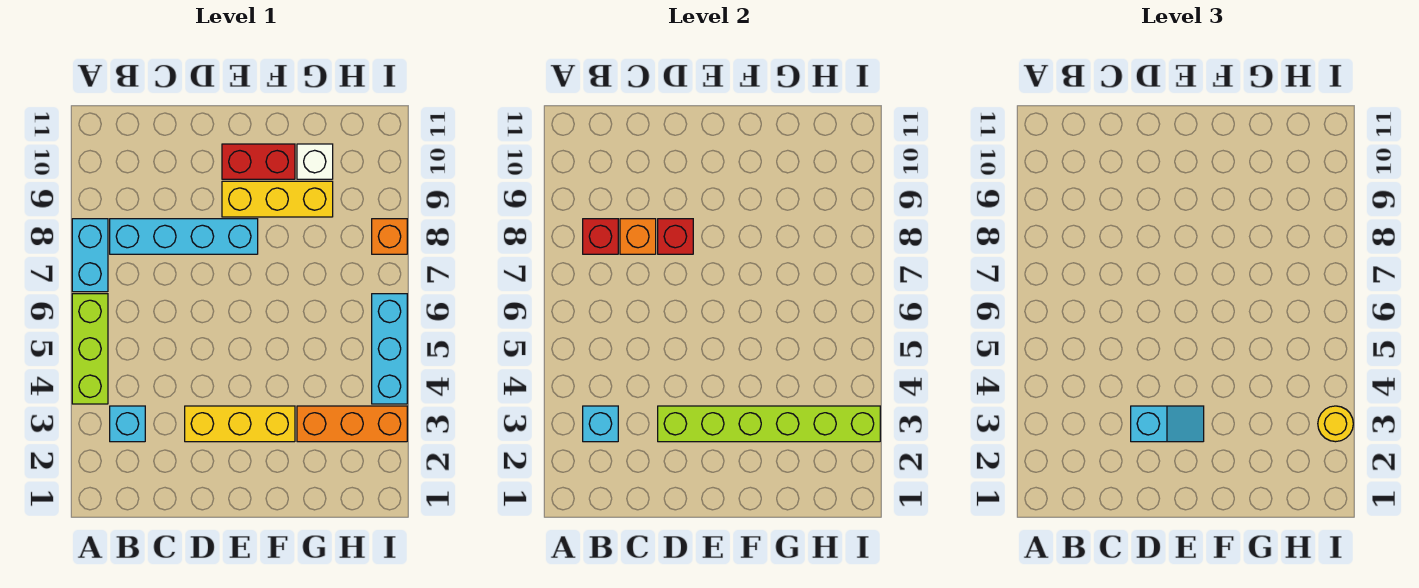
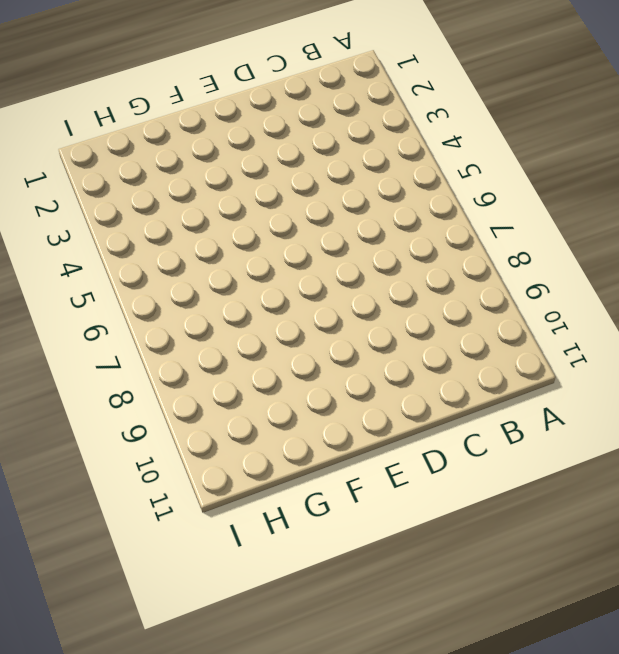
none -> lime brick A4:A6 level 1
none -> cyan brick A7:A8 level 1
none -> cyan brick B3 level 1

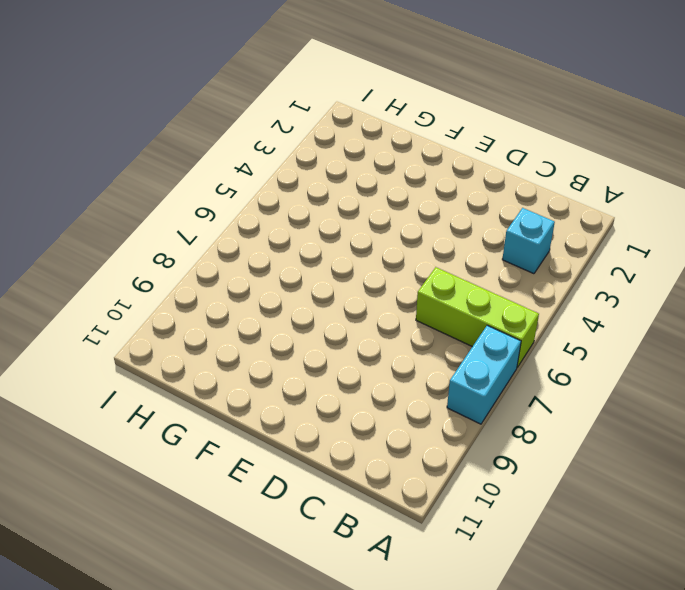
lime brick A6:C6 level 1 -> lime brick A4:A6 level 1
none -> cyan brick B8:E8 level 1
none -> yellow brick D3:F3 level 1
none -> yellow brick E9:G9 level 1

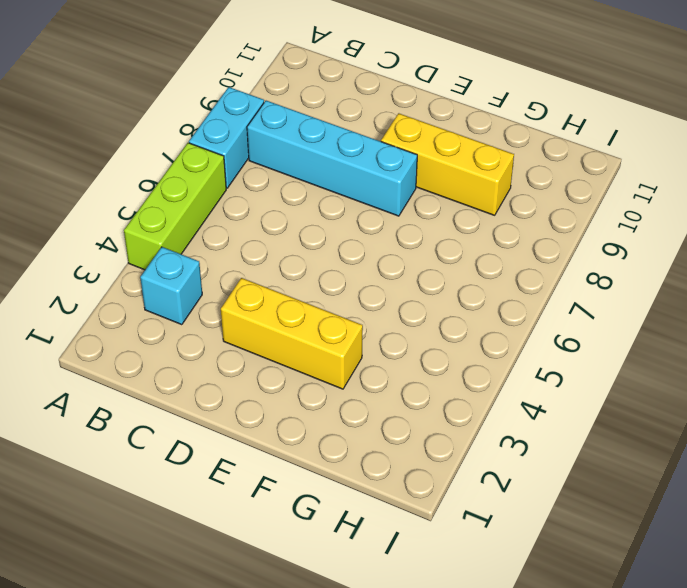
none -> red brick E10:F10 level 1
none -> orange brick G3:I3 level 1
none -> white brick G10 level 1

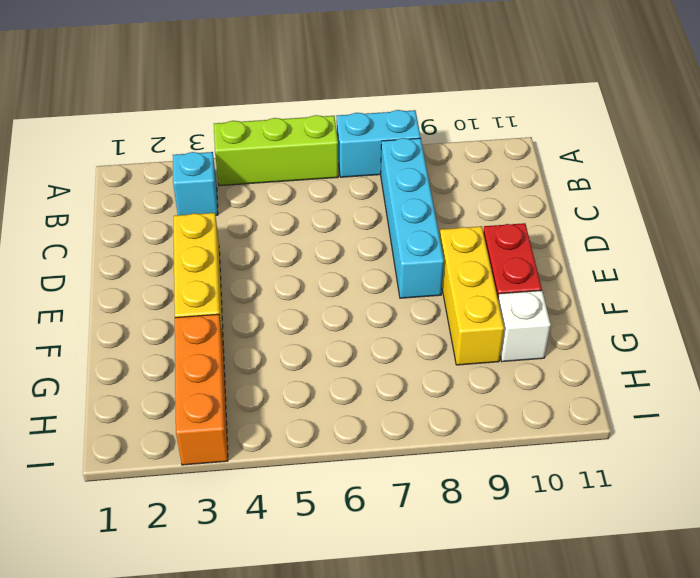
none -> cyan brick I4:I6 level 1
none -> orange brick I8 level 1
none -> cyan brick B3 level 2

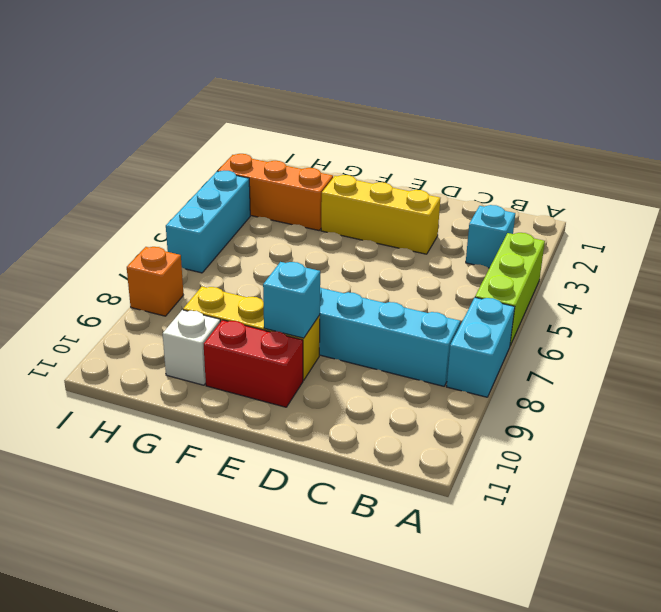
cyan brick E9 level 2 -> cyan brick B3 level 2
none -> red brick B8 level 2
none -> orange brick C8 level 2
none -> lime brick D3:I3 level 2

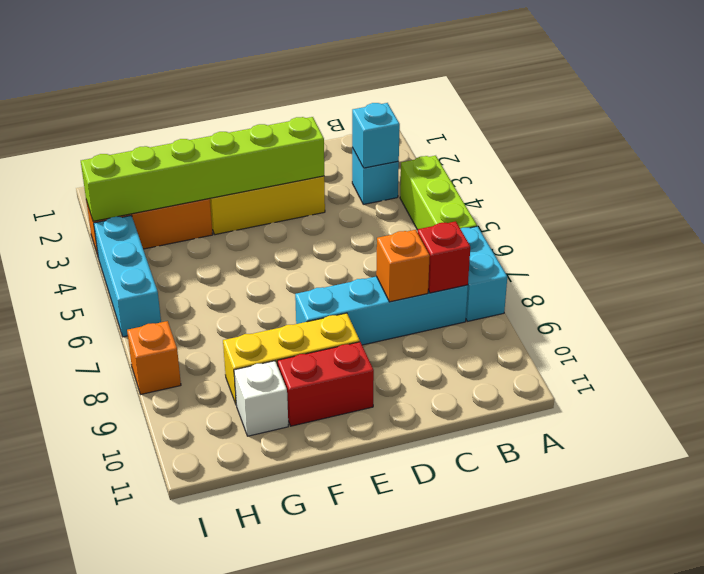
none -> red brick D8 level 2
none -> cyan slope D3:E3 level 3 top D
none -> yellow round brick I3 level 3

